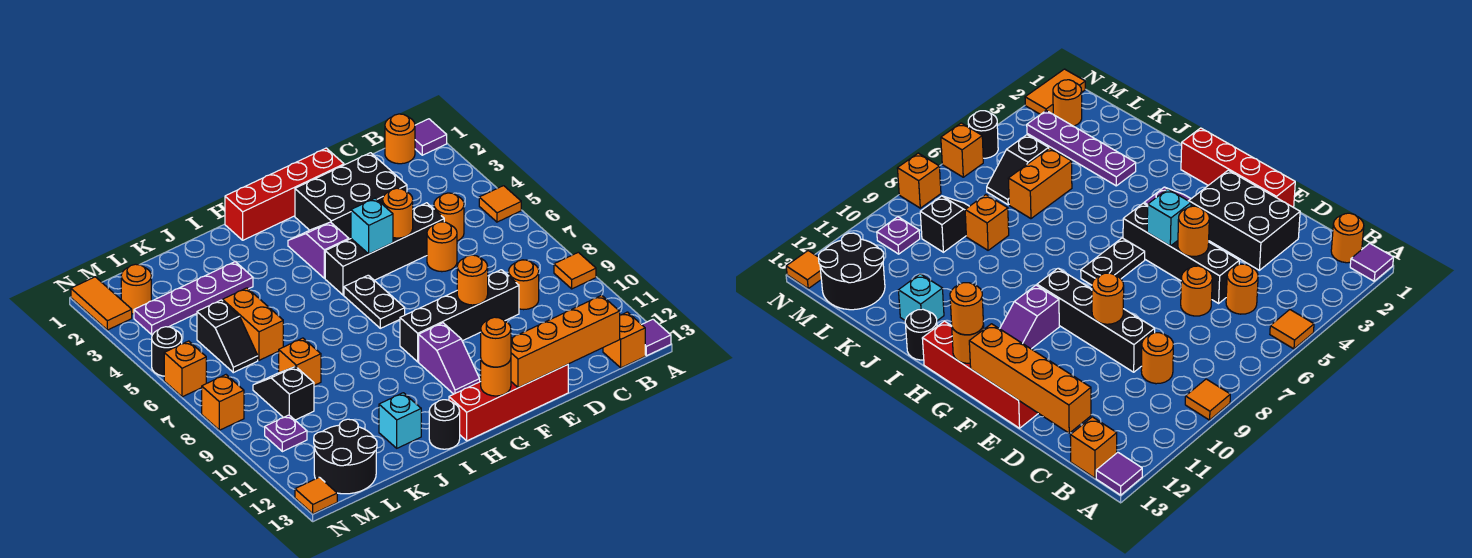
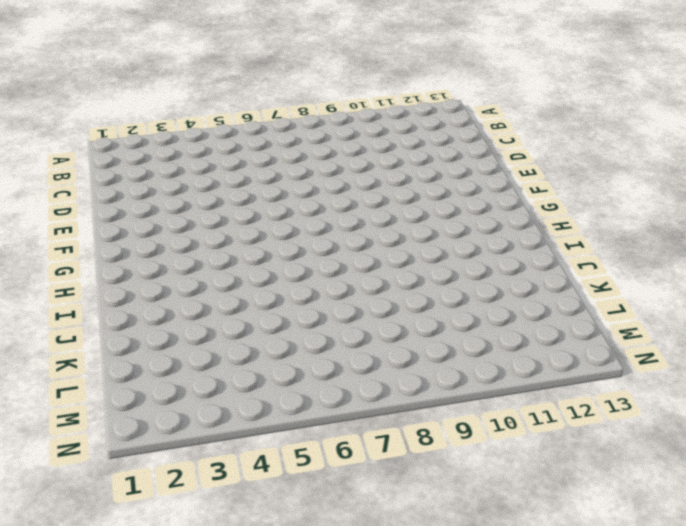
none -> purple tile A1 level 1
none -> orange tile A5 level 1
none -> orange tile A9 level 1
none -> purple tile A13 level 1

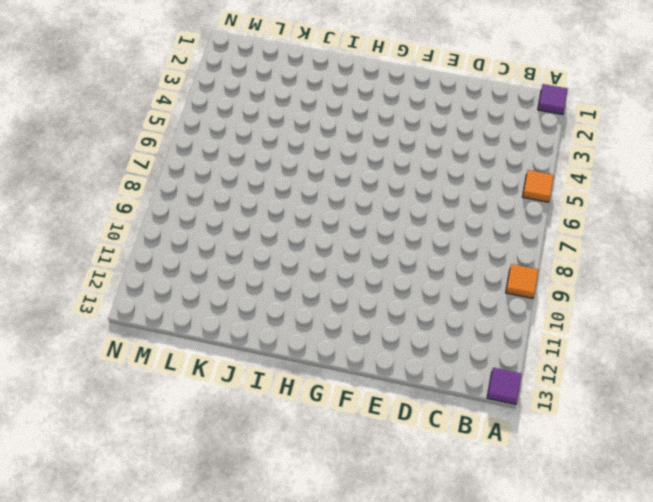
none -> orange round brick B1 level 1
none -> orange brick B13 level 1
none -> orange round brick C5 level 1
none -> orange round brick C9 level 1

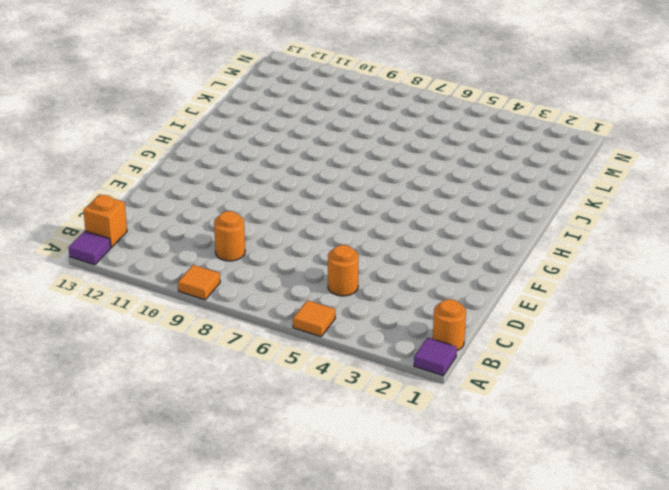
none -> black brick D2:F3 level 1
none -> black brick D5:G5 level 1
none -> orange round brick D6 level 1
none -> black brick D9:G9 level 1

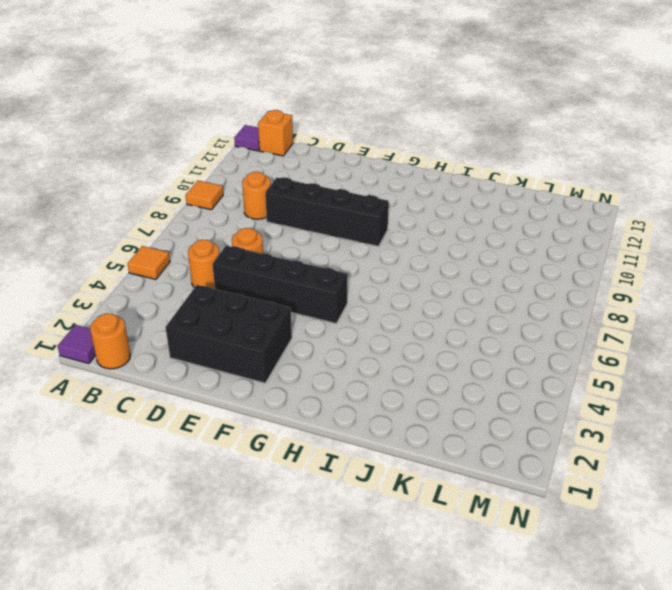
none -> red brick E1:H1 level 1
none -> red brick E13:H13 level 1
none -> purple slope G3:G4 level 1 top 4
none -> black plate G6:G7 level 1

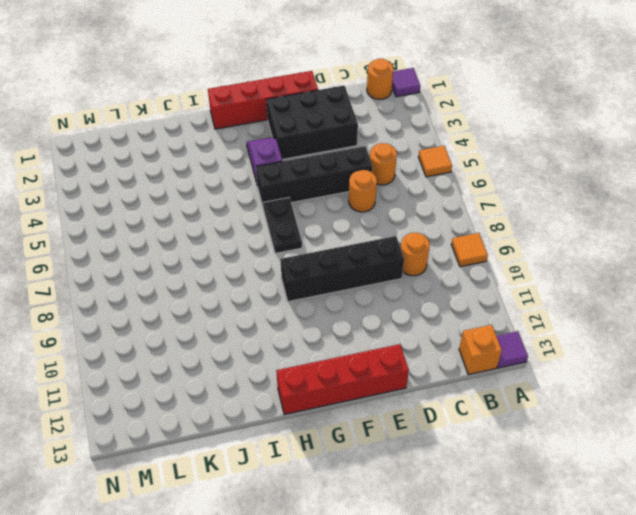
none -> purple slope G10:G11 level 1 top 10
none -> black round brick I13 level 1
none -> purple plate J3:M3 level 1
none -> cyan brick J12 level 1

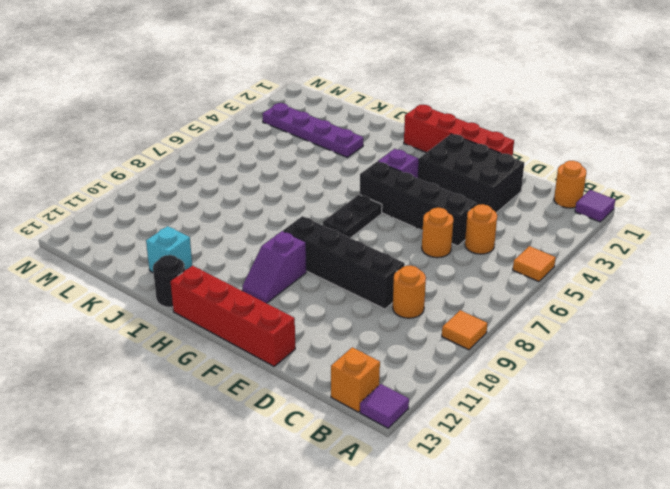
none -> orange brick K5:K6 level 1
none -> orange brick K8 level 1
none -> black slope L5:L6 level 1 top 5
none -> black slope L8:L9 level 1 top 9

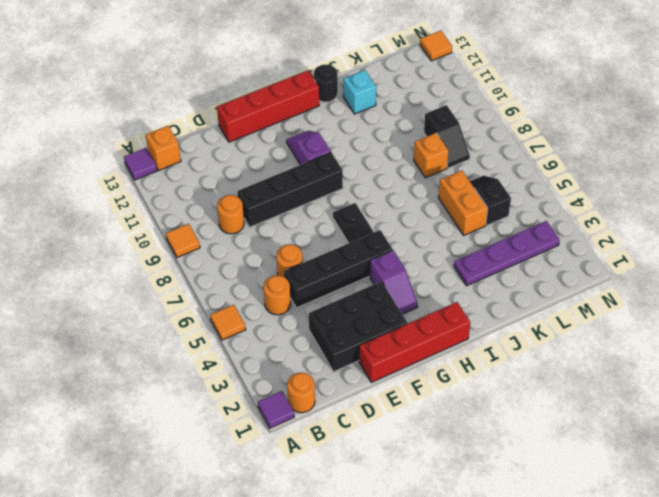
none -> black round brick L12:M13 level 1
none -> orange round brick M2 level 1
none -> purple plate M10 level 1
none -> orange tile N1:N2 level 1

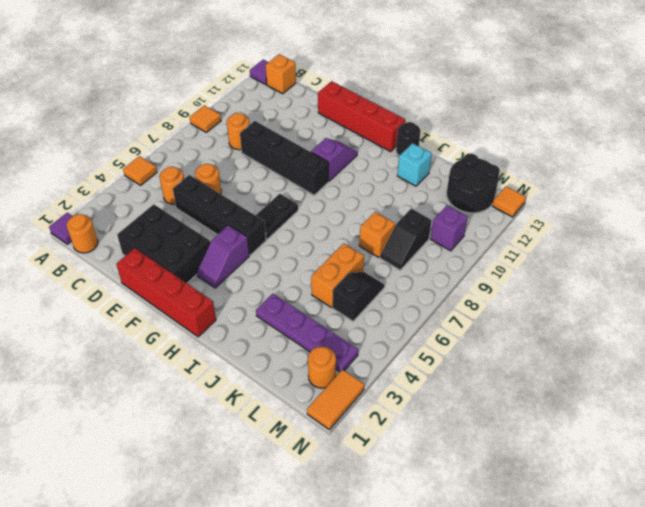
purple brick M10 level 1 -> purple plate M10 level 1
none -> black round brick N5 level 1
none -> orange brick N6 level 1
none -> orange brick N8 level 1
none -> orange brick C13:F13 level 2

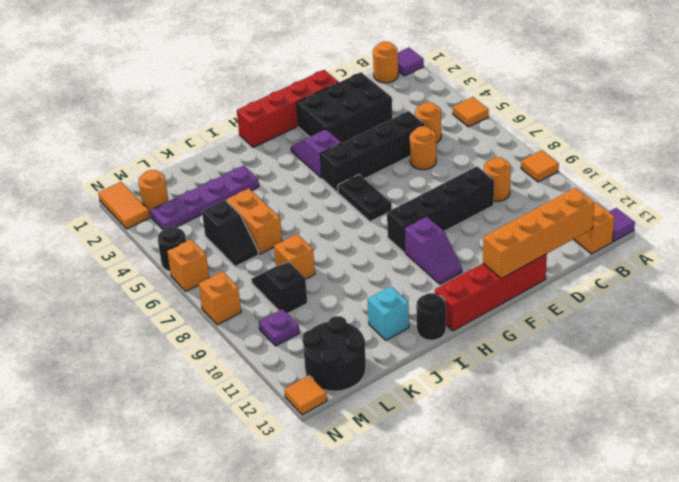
none -> orange round brick E5 level 2
none -> orange round brick E9 level 2
none -> cyan brick F5 level 2
none -> orange round brick G13 level 2

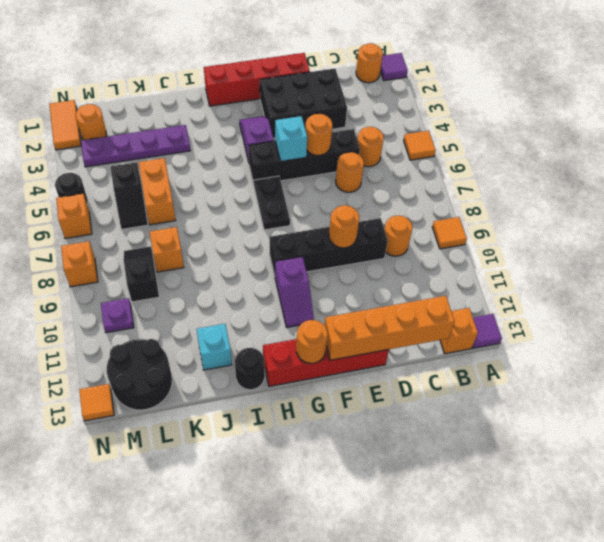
none -> orange round brick G13 level 3

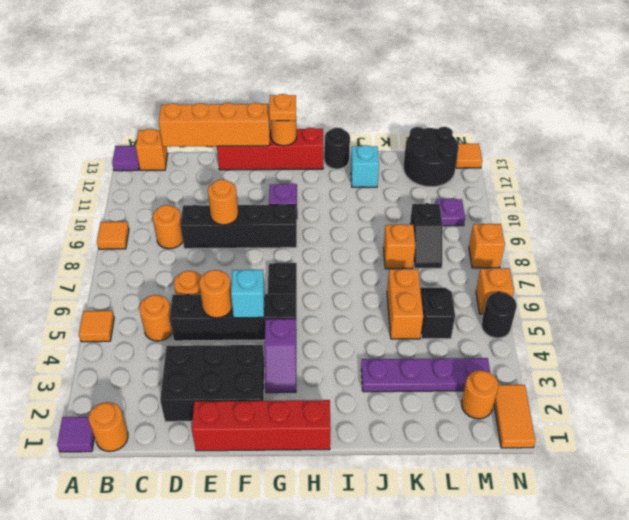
orange plate G13 level 3 -> orange round brick G13 level 3

